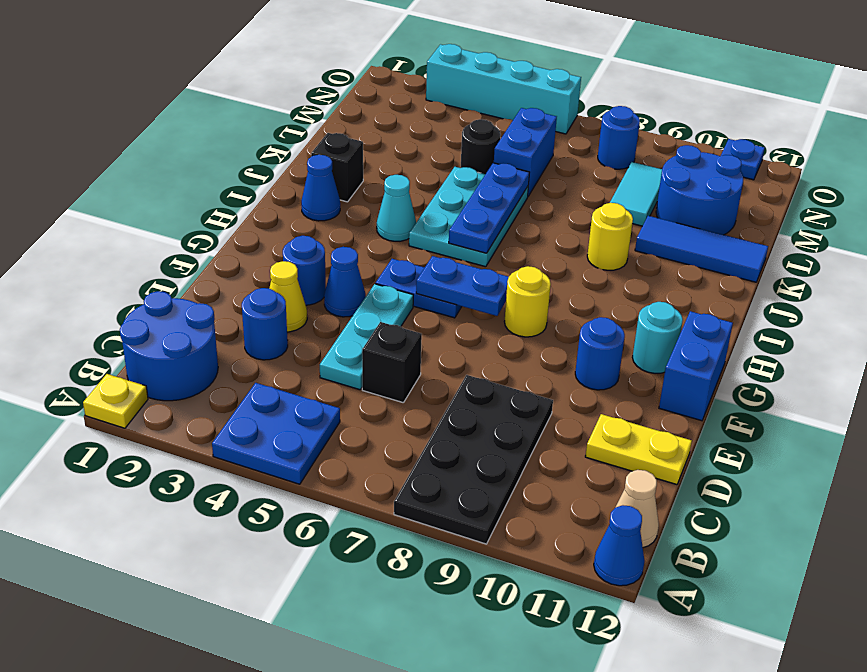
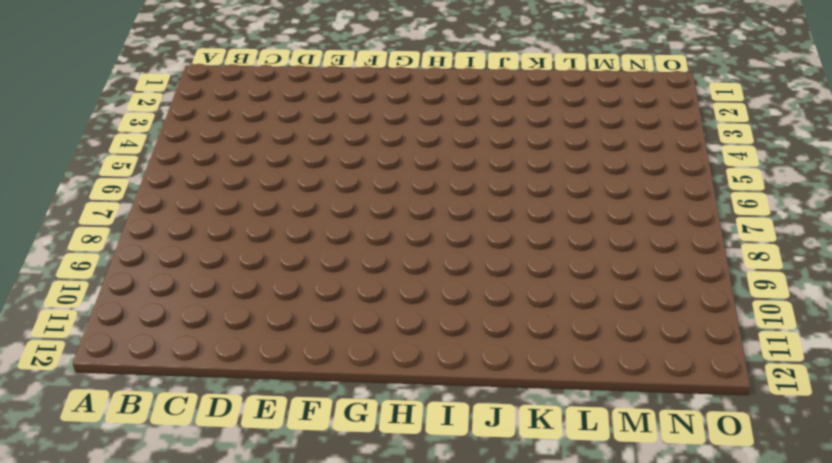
none -> yellow plate A1 level 1
none -> blue plate A4:B5 level 1
none -> black plate A8:D9 level 1
none -> blue cone A12 level 1

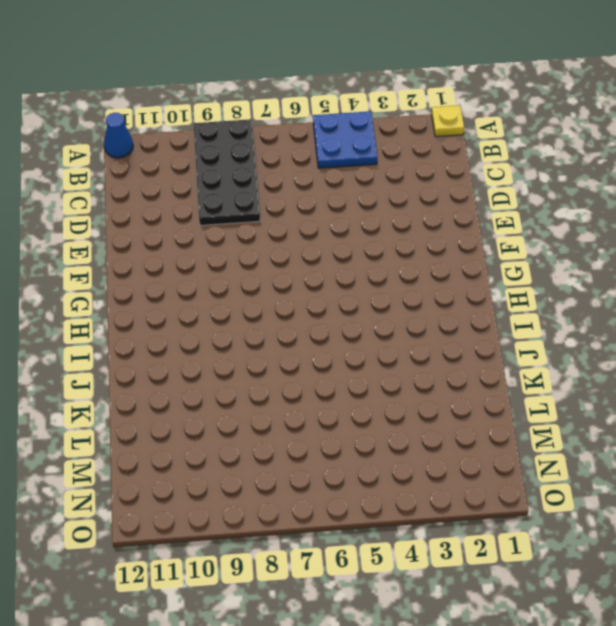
none -> blue round brick B1:C2 level 1
none -> tan cone B12 level 1
none -> blue round brick D3 level 1
none -> cyan plate D5:F5 level 1

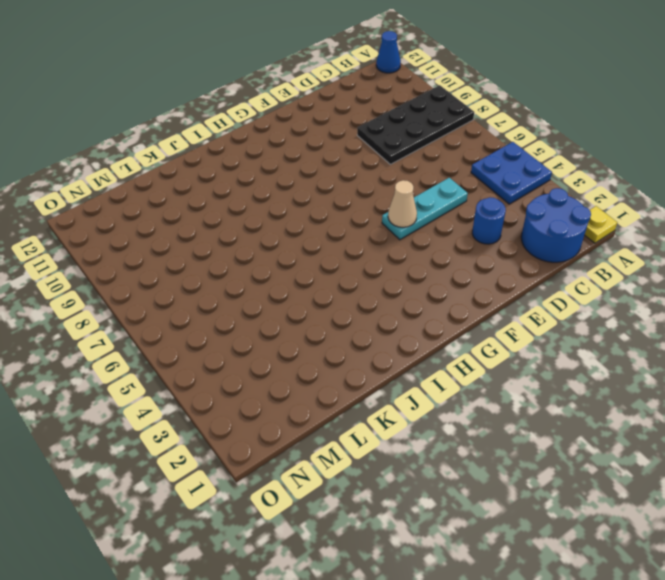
tan cone F5 level 2 -> tan cone B12 level 1
none -> black brick D6 level 1
none -> yellow plate D11:D12 level 1
none -> yellow cone E3 level 1
none -> blue round brick F3 level 1

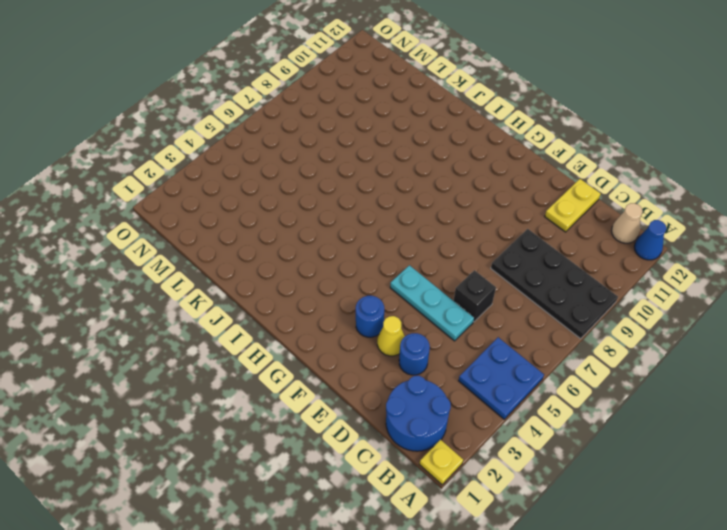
none -> blue cone F4 level 1
none -> blue round brick F10 level 1
none -> blue brick F12:G12 level 1
none -> blue plate G5:G6 level 1

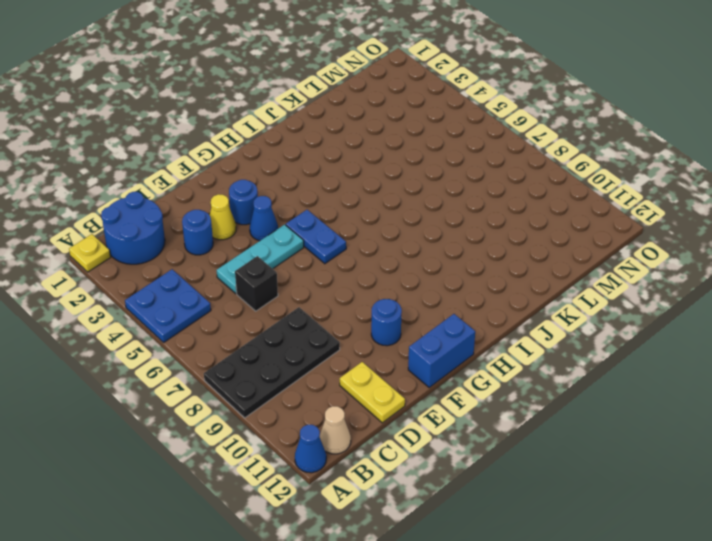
none -> yellow round brick G8 level 1
none -> cyan round brick G11 level 1
none -> blue cone I2 level 1
none -> cyan cone I4 level 1

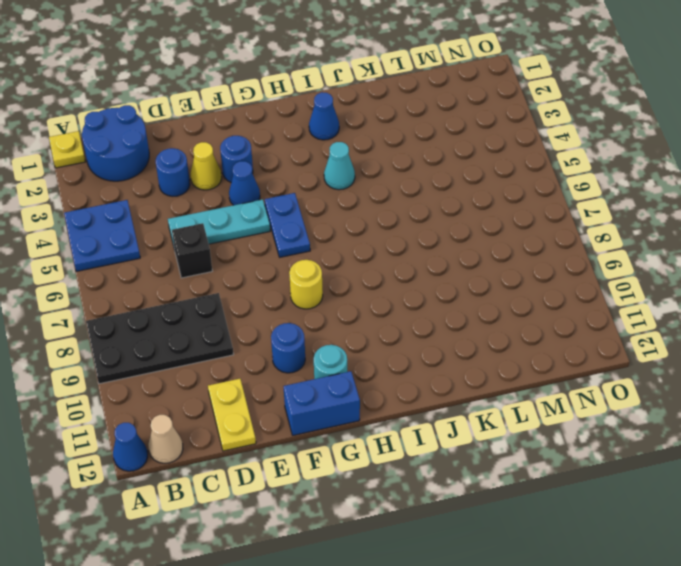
none -> cyan plate I5:K6 level 1
none -> black brick J2 level 1
none -> yellow round brick J9 level 1
none -> blue tile K10:K12 level 1

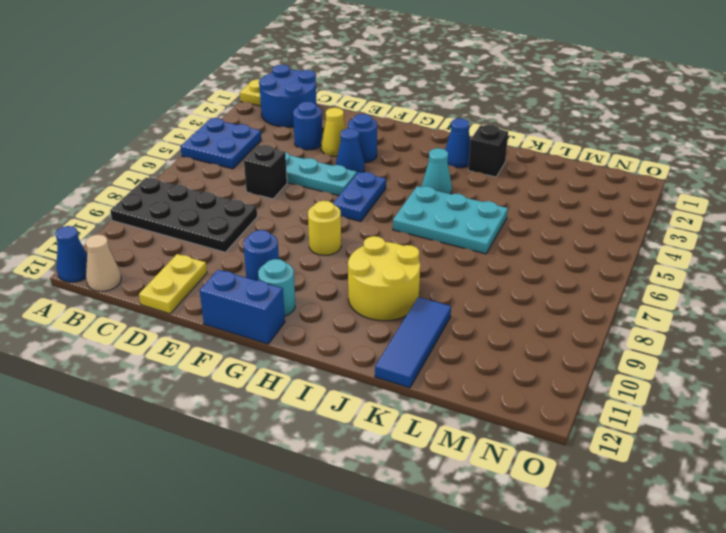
yellow round brick I9:J10 level 1 -> yellow round brick J9 level 1
none -> black round brick L5 level 1
none -> blue brick L6:M6 level 1
none -> cyan tile L9:M9 level 1
none -> blue round brick L10:M11 level 1

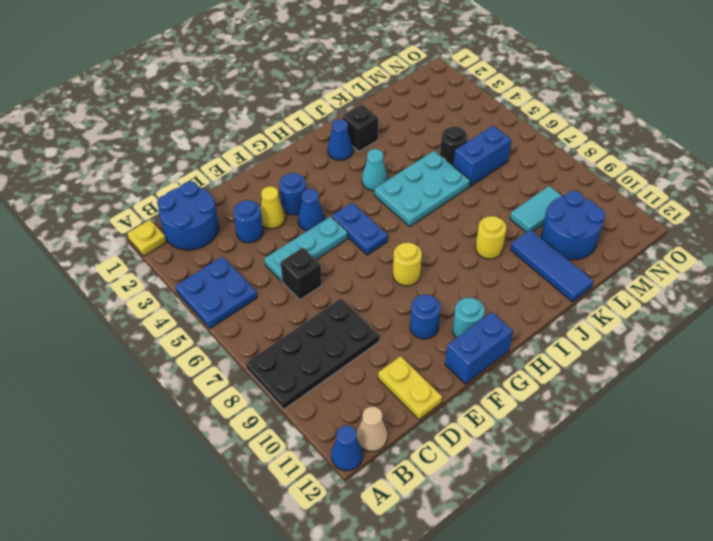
none -> blue round brick N8 level 1
none -> cyan brick O3:O6 level 1
none -> blue plate O11 level 1
none -> blue plate G6:G7 level 2

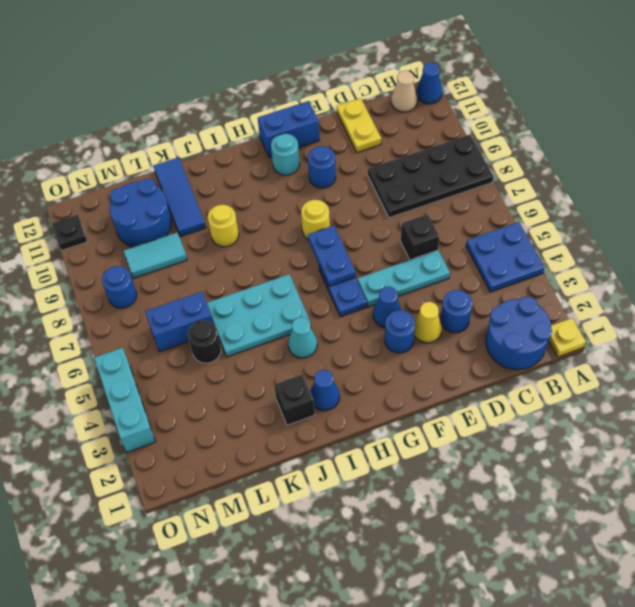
cyan brick O3:O5 level 1 -> cyan brick O3:O6 level 1
black plate O11 level 1 -> blue plate O11 level 1
none -> blue plate I6:K6 level 2

